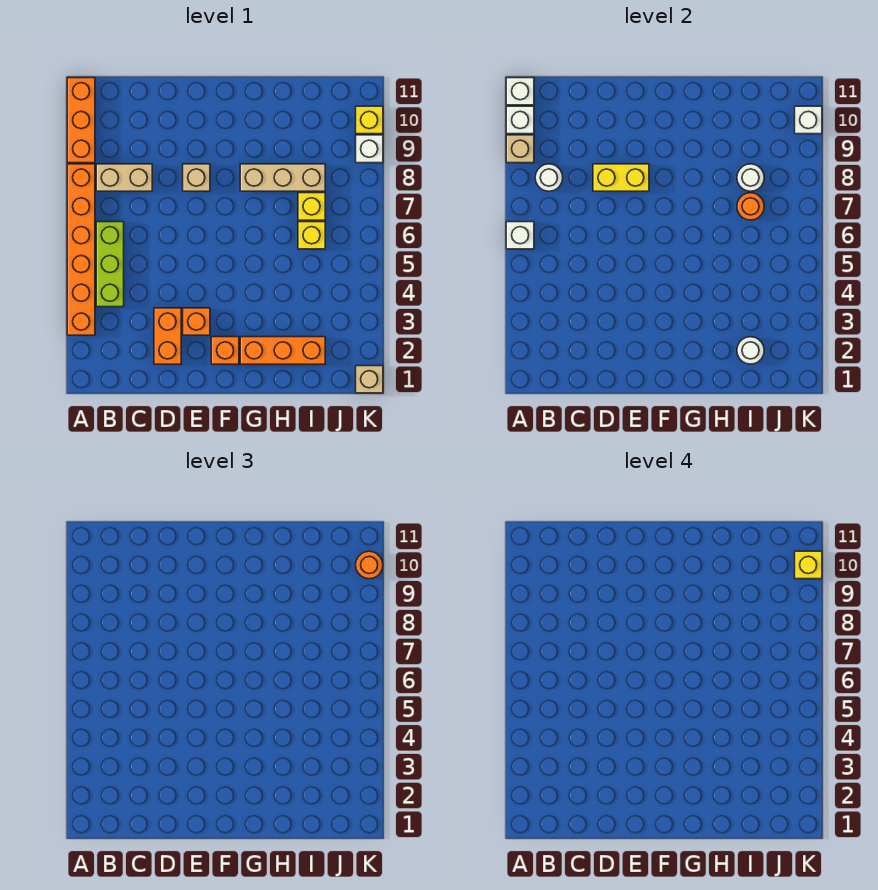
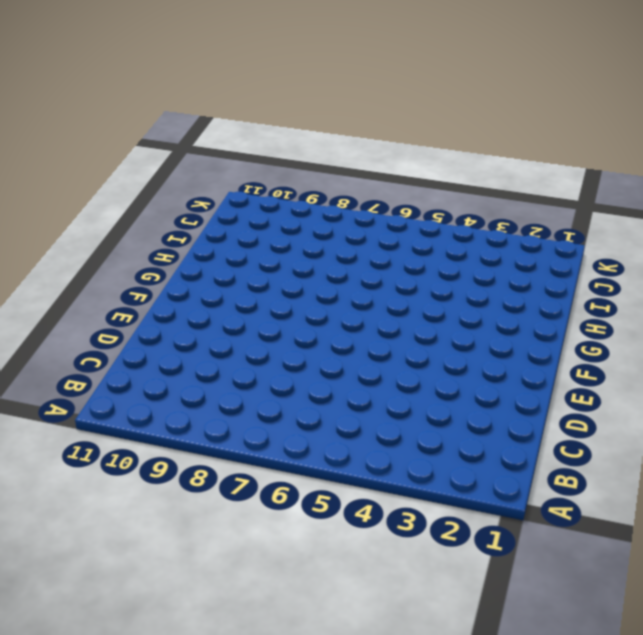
none -> orange brick A3:A8 level 1
none -> orange brick A9:A11 level 1
none -> lime brick B4:B6 level 1

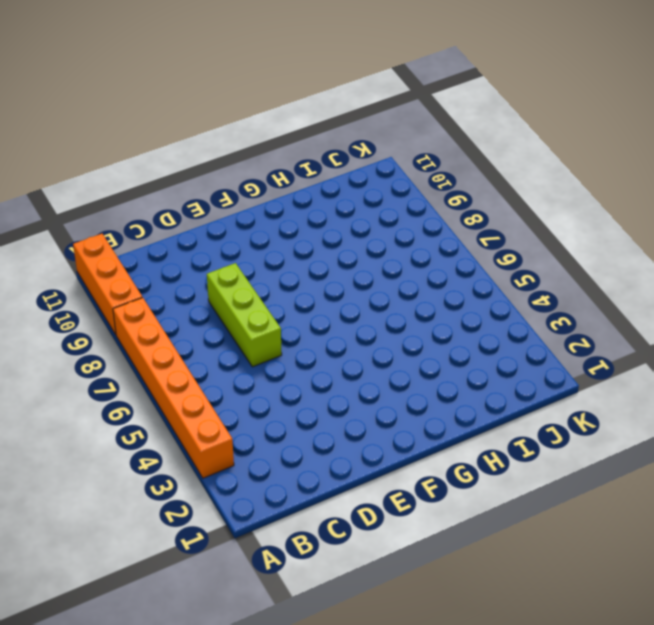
lime brick D6:D8 level 1 -> lime brick B4:B6 level 1
none -> tan brick B8:C8 level 1
none -> orange brick D2:D3 level 1
none -> orange brick E3 level 1

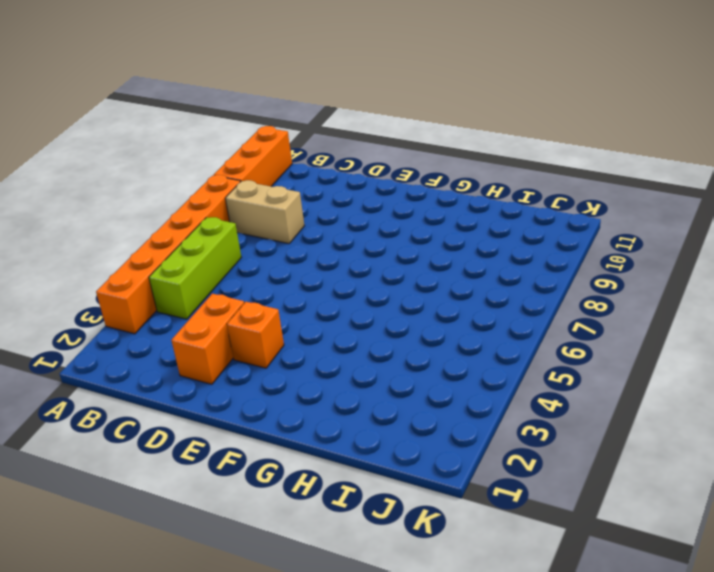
none -> tan brick E8 level 1
none -> orange brick F2 level 1
none -> orange brick G2:I2 level 1

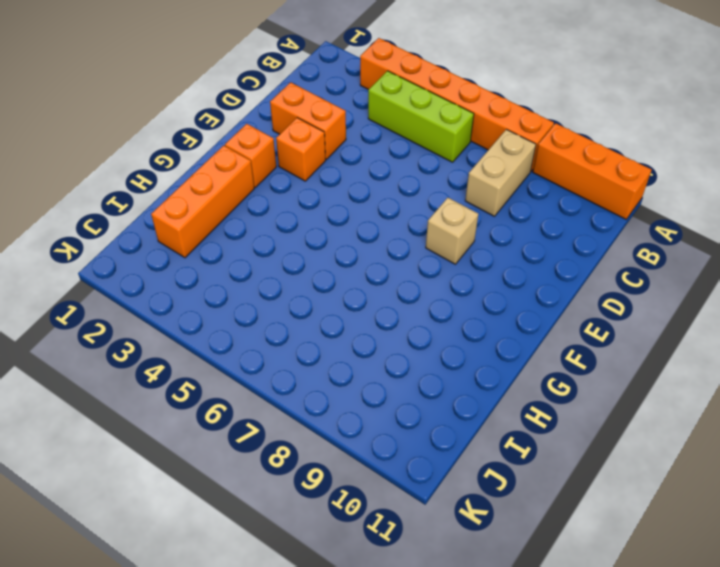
none -> tan brick G8:I8 level 1
none -> yellow brick I6 level 1
none -> yellow brick I7 level 1

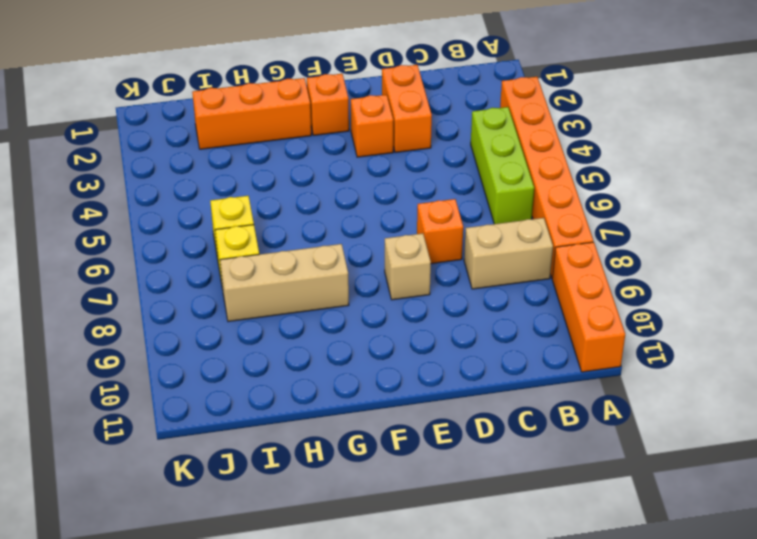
orange brick D7 level 1 -> none
none -> tan brick K1 level 1
none -> white brick K9 level 1
none -> yellow brick K10 level 1

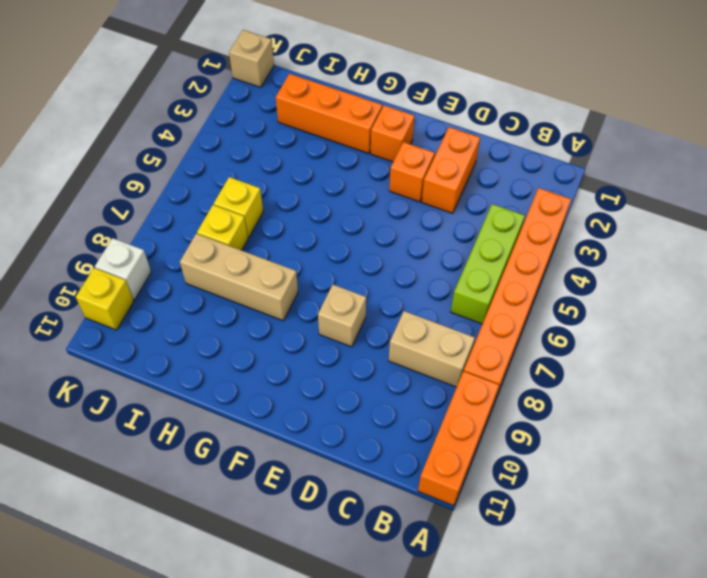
none -> white brick A6 level 2
none -> tan brick A9 level 2
none -> white brick A10 level 2

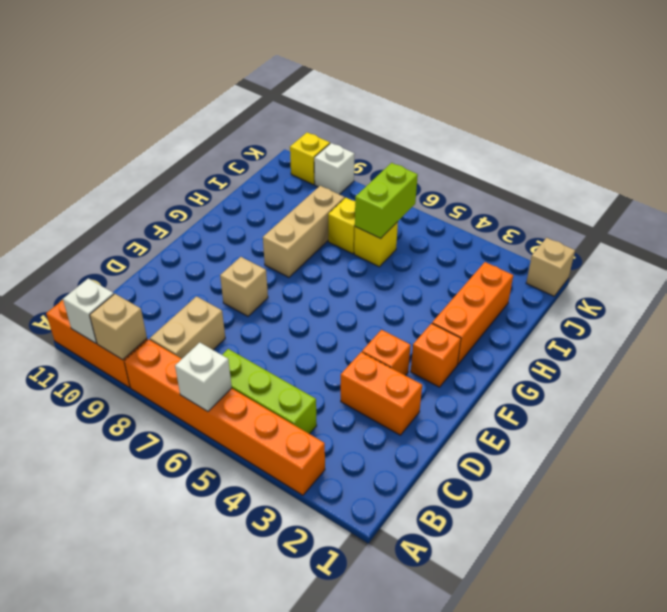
lime brick I6:J6 level 2 -> none
none -> white brick A11 level 2
none -> white round brick B8 level 2
none -> yellow brick D8:E8 level 2

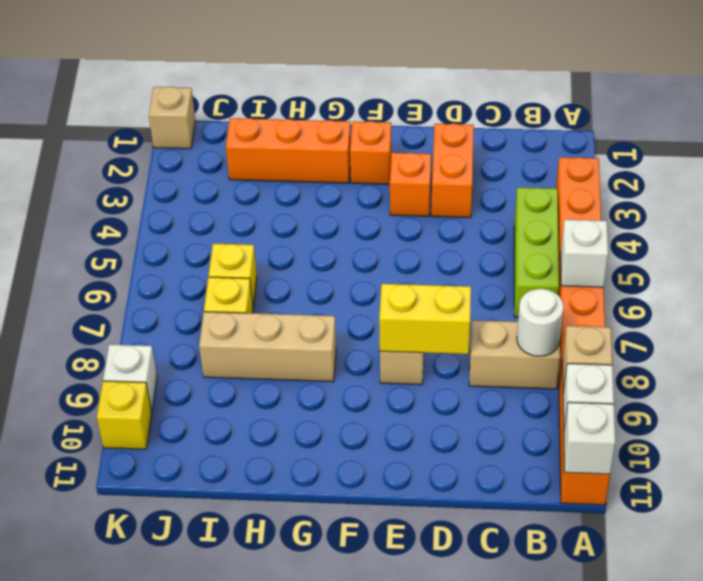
none -> white round brick I2 level 2
none -> orange round brick I7 level 2
none -> white round brick I8 level 2

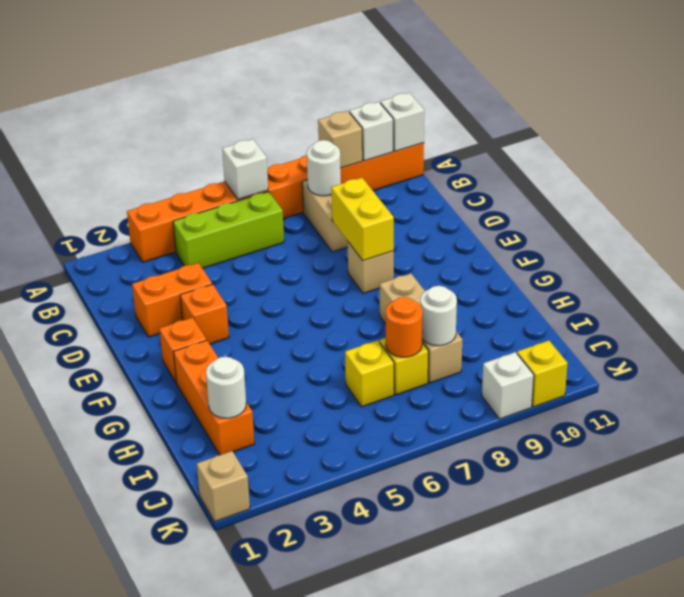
none -> white brick K10 level 2
none -> orange round brick K10 level 3
none -> yellow brick K10 level 4

